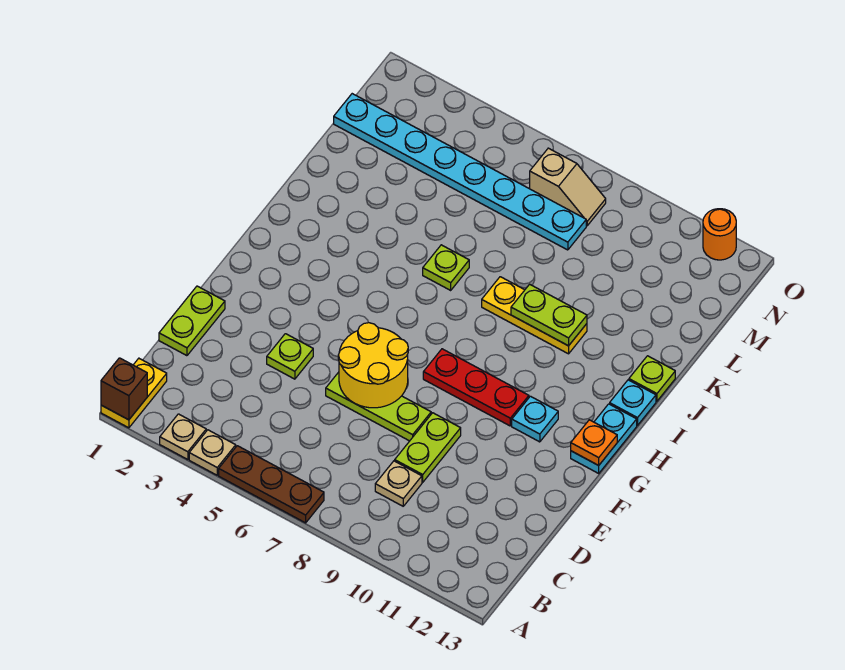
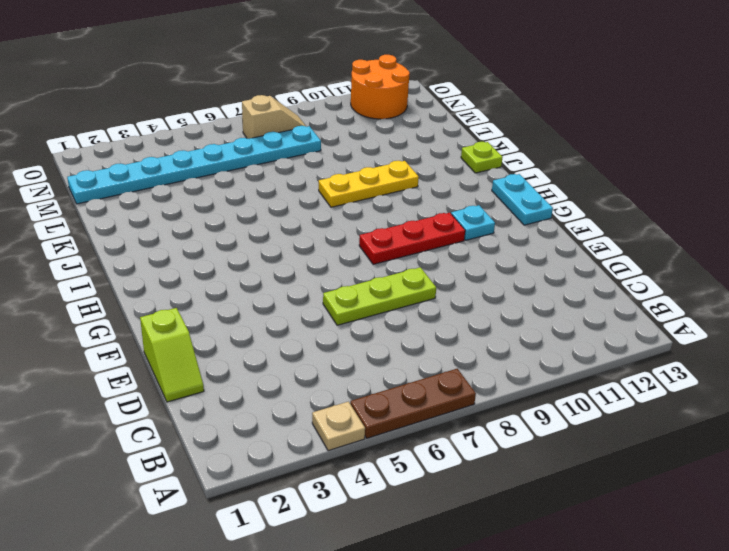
lime slope D1:E1 level 1 top E -> lime plate D1:E1 level 1
orange round brick N11:O12 level 1 -> orange round brick O12 level 1
none -> yellow plate A1:B1 level 1
none -> tan plate A3 level 1
none -> tan plate C9 level 1

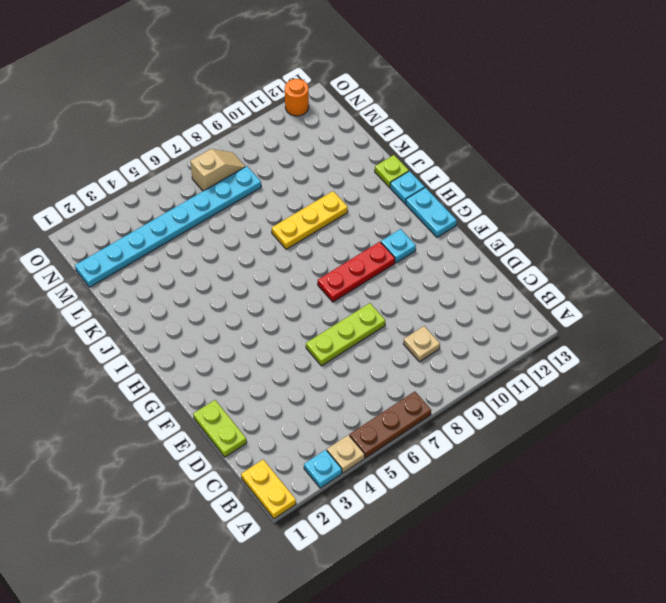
cyan plate A3 level 1 -> tan plate A3 level 1
none -> lime plate D9:E9 level 1
none -> lime plate E4 level 1
none -> lime plate J6 level 1

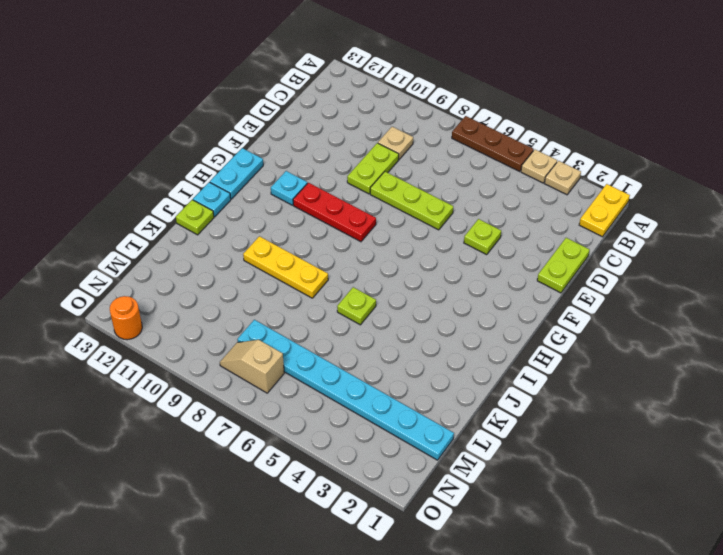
none -> brown brick A1 level 2
none -> yellow round brick E6:F7 level 2
none -> orange plate G13 level 2

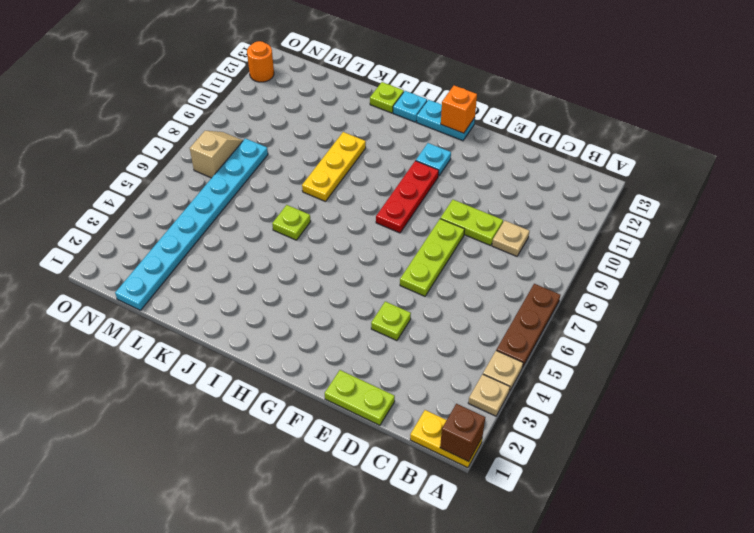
orange brick G13 level 2 -> orange plate G13 level 2
none -> yellow round brick E6:F7 level 2
none -> lime plate J9:J10 level 2

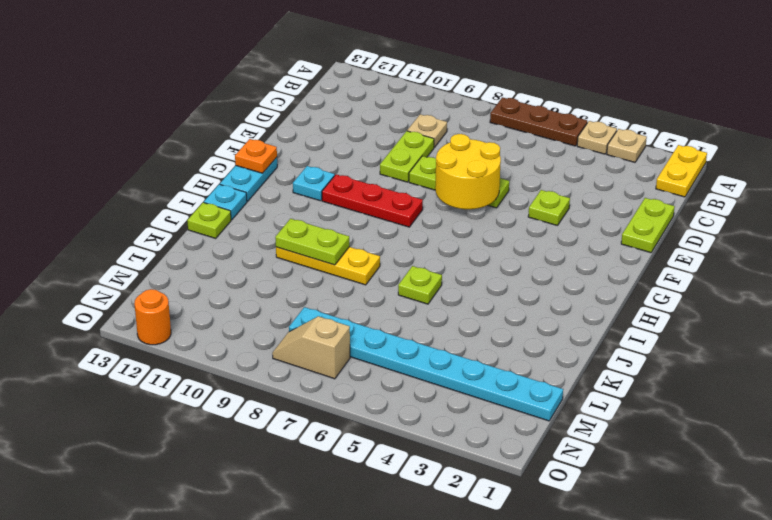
none -> brown brick A1 level 2

